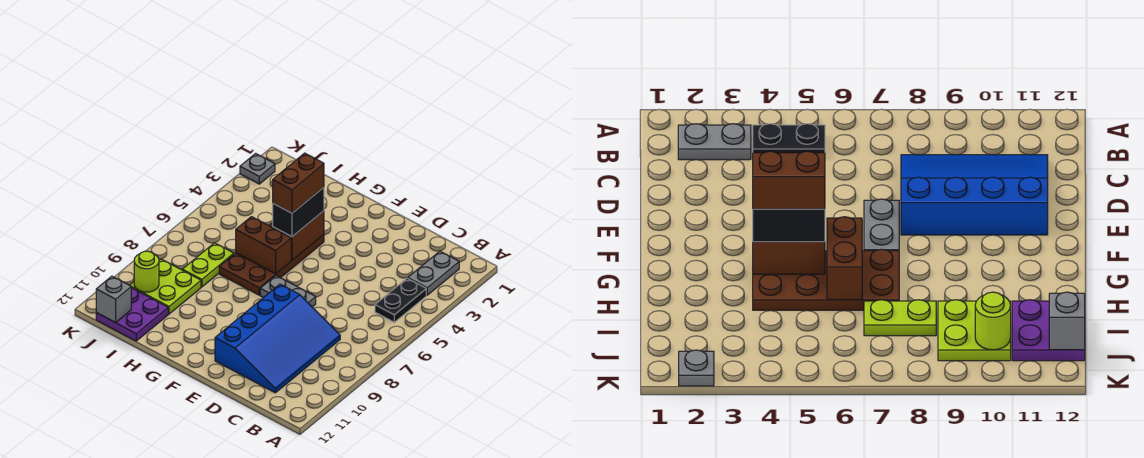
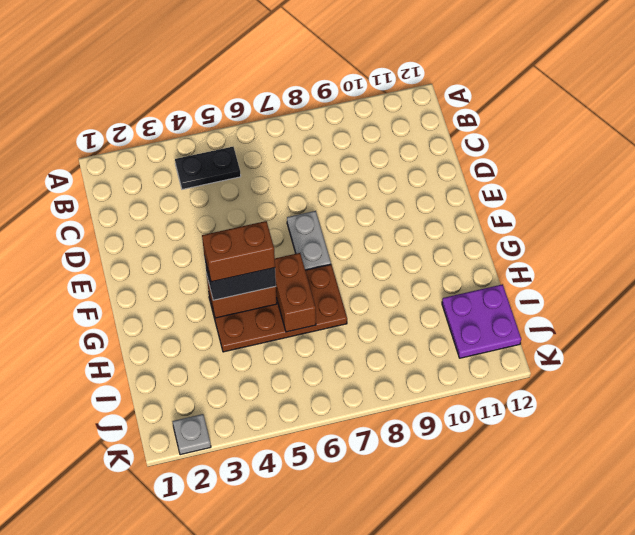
none -> grey plate B2:B3 level 1
none -> blue slope C8:E11 level 1 top E
none -> lime plate I7:I8 level 1

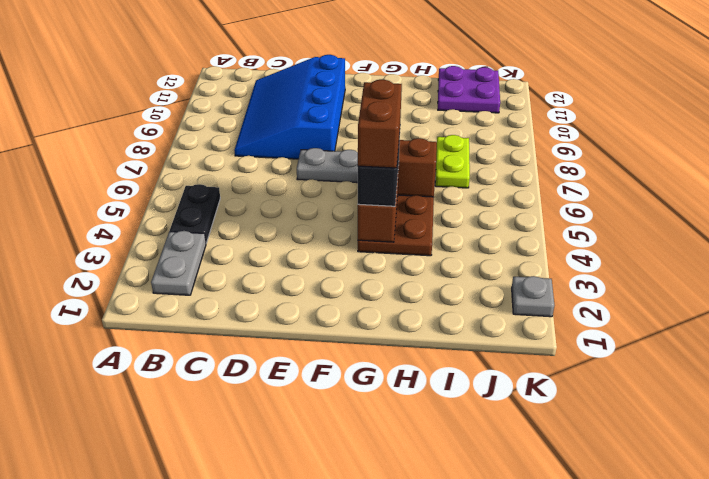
none -> lime plate I9:J10 level 1
none -> lime round brick J10 level 2
none -> grey brick J12 level 2

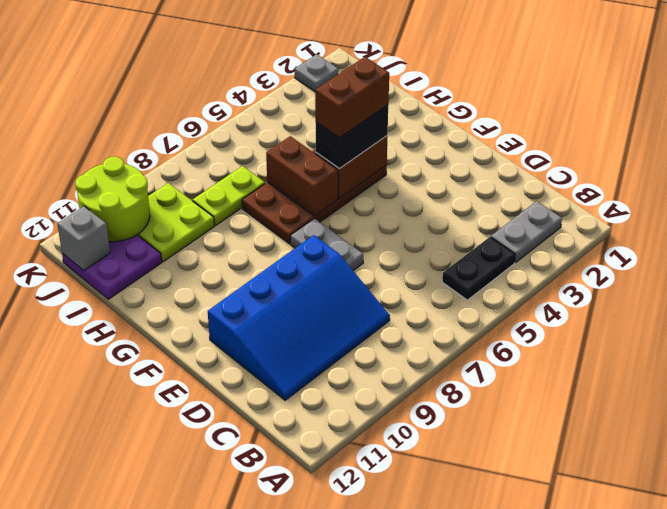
lime round brick J10:K11 level 2 -> lime round brick J10 level 2

